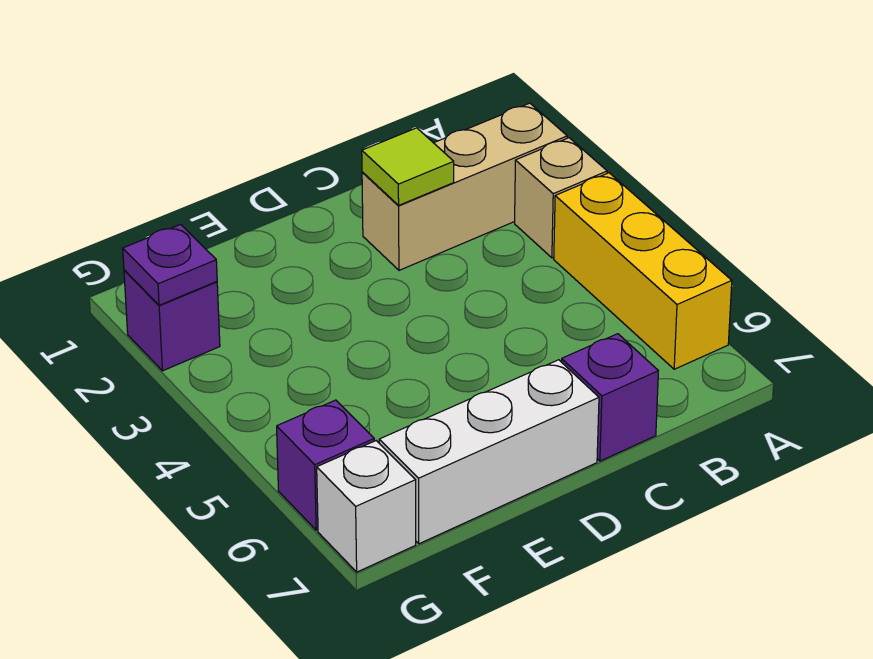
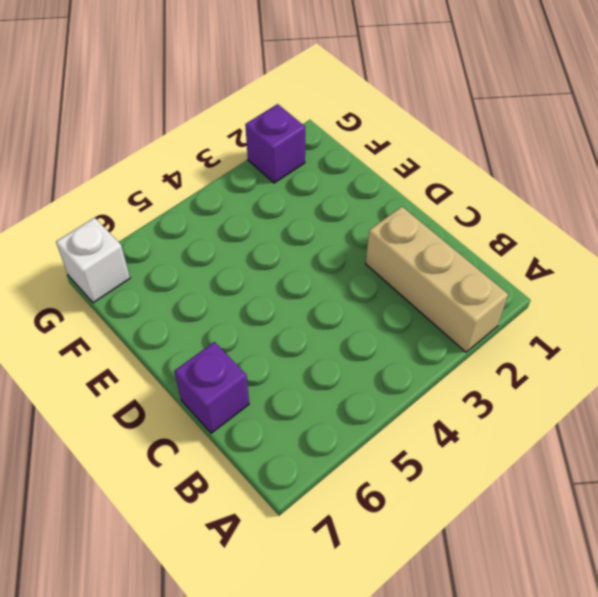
none -> tan brick A3 level 1
none -> yellow brick A4:A6 level 1

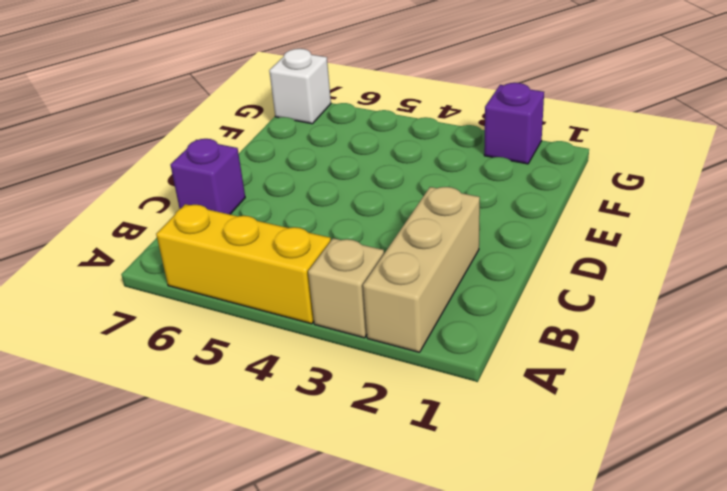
none -> white brick D7:F7 level 1
none -> purple brick G6 level 1

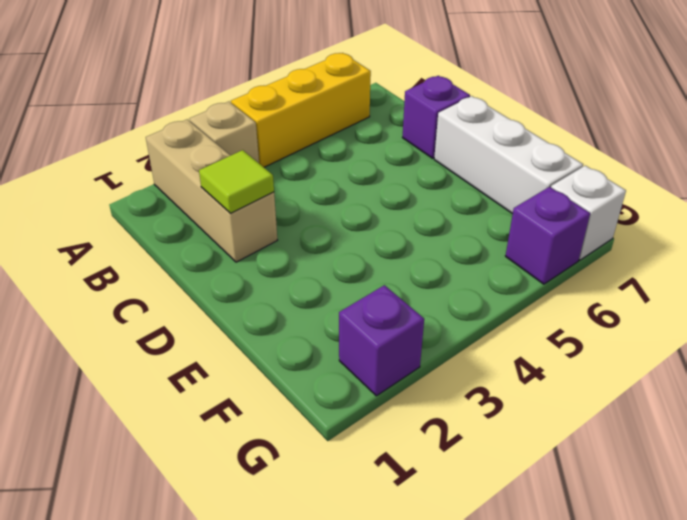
none -> purple plate G2 level 2

